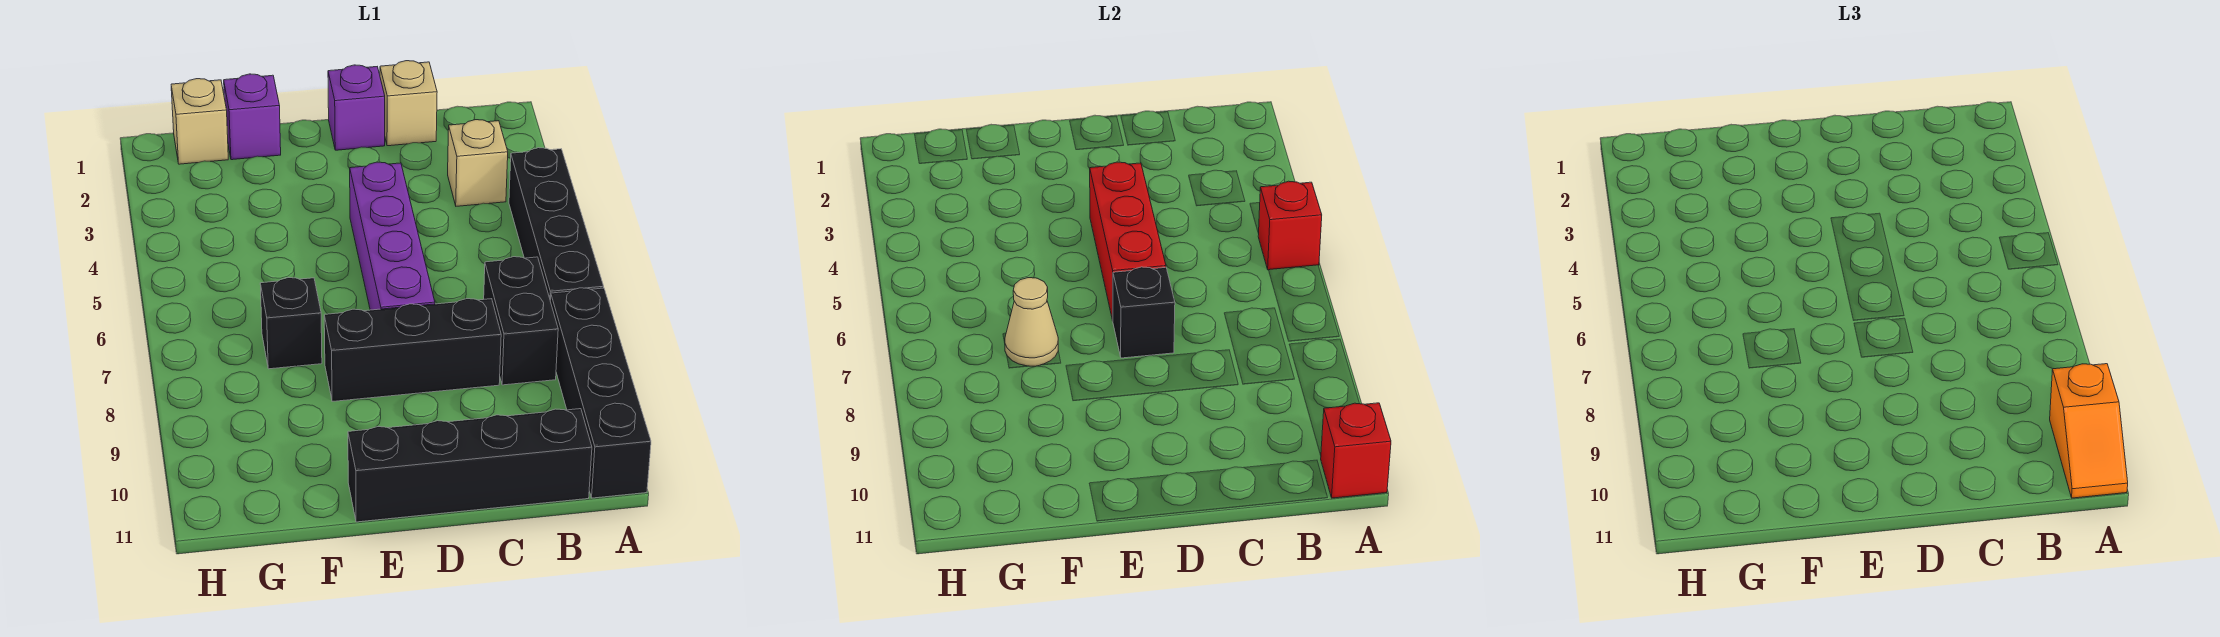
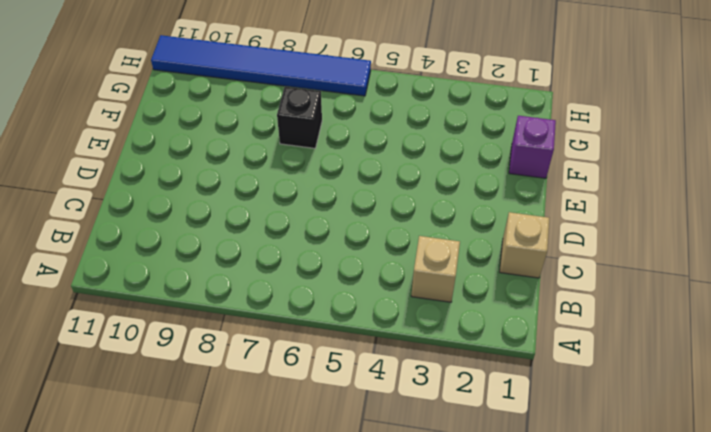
blue tile H6:H11 level 1 -> none
none -> black brick A4:A7 level 1
none -> black brick A8:A11 level 1
none -> black brick B7:B8 level 1

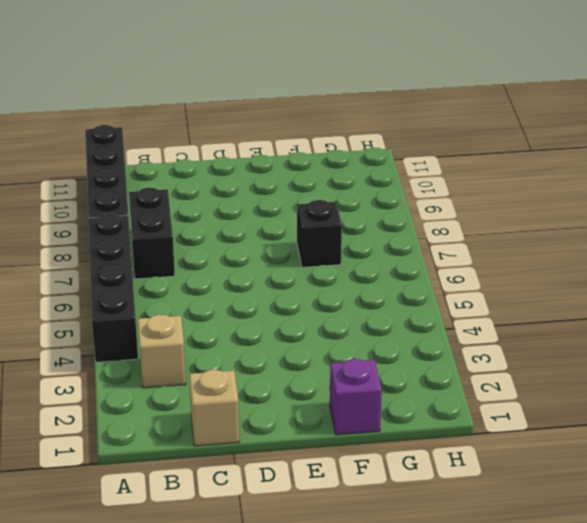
none -> black brick B11:E11 level 1
none -> black brick C8:E8 level 1
none -> purple brick D1 level 1

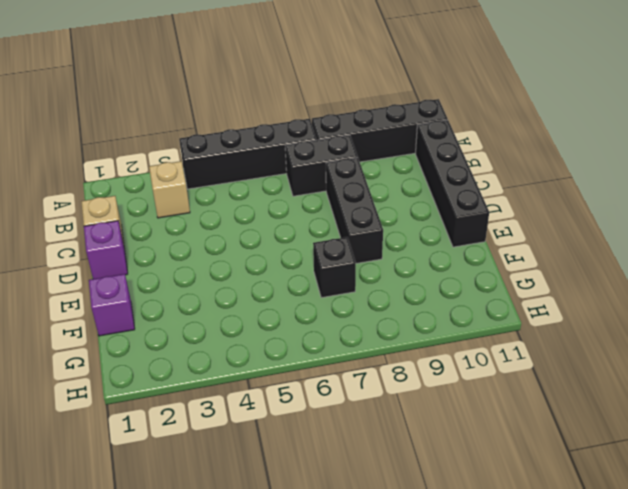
none -> purple brick D4:D7 level 1
none -> tan brick G1 level 1
none -> red brick A5 level 2

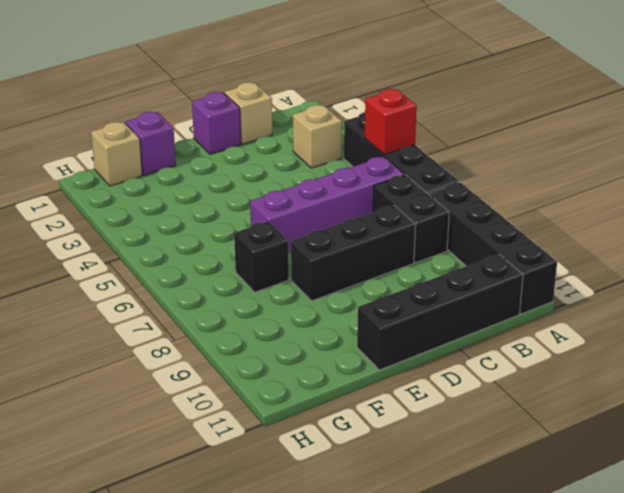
purple brick B6:E6 level 1 -> purple brick D4:D7 level 1
none -> red brick A11 level 2
none -> red brick D4:D6 level 2
none -> black brick D7 level 2

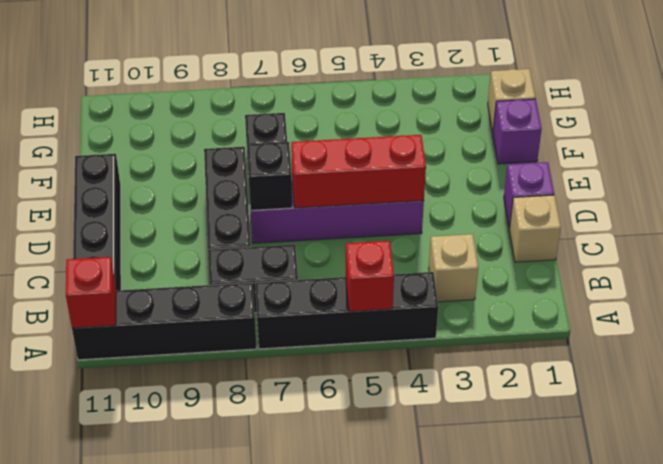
none -> tan cone F7 level 2
none -> orange slope A10:A11 level 3 top 10

